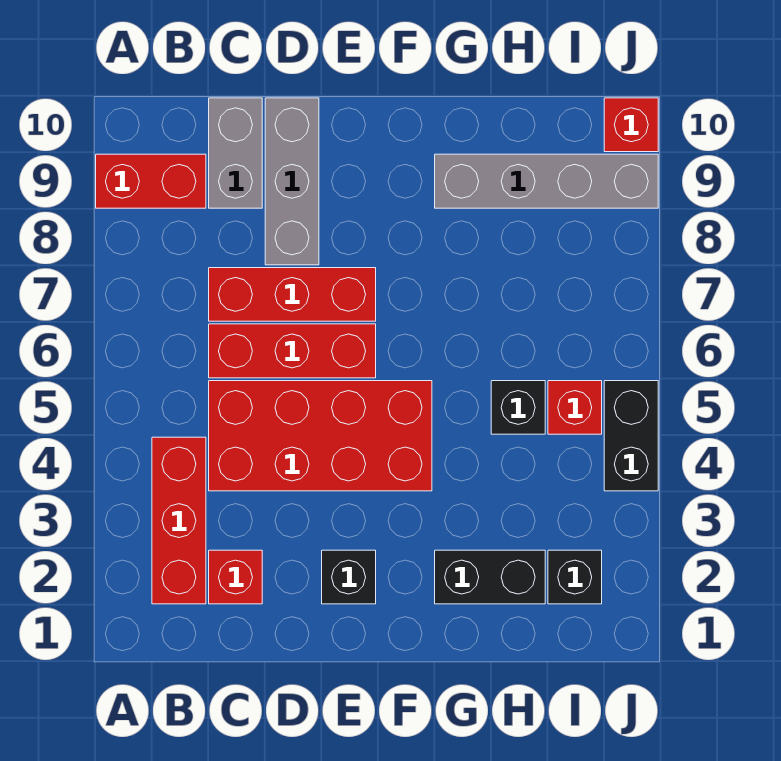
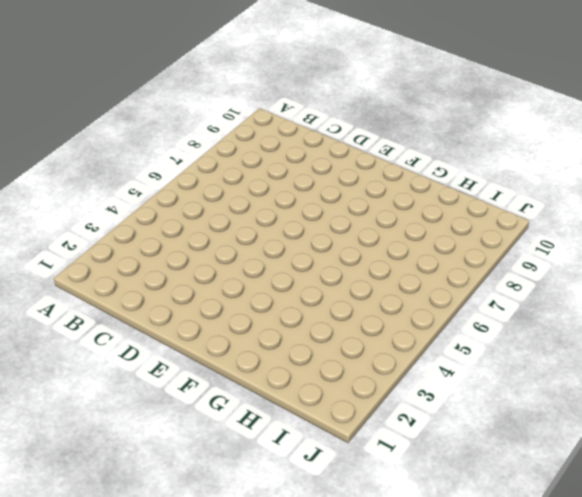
none -> red brick A9:B9 level 1
none -> red brick B2:B4 level 1
none -> red brick C2 level 1

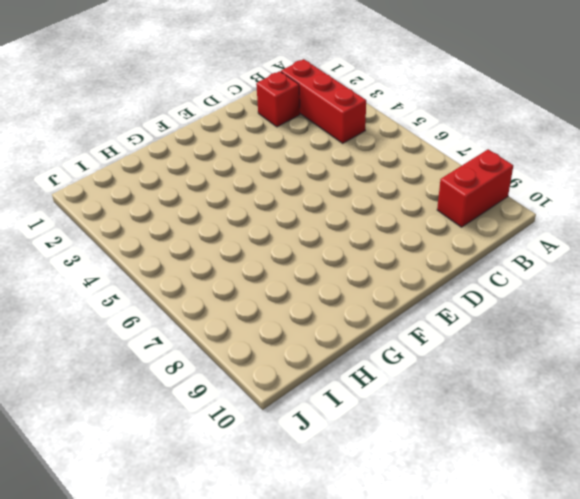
none -> red brick C4:F5 level 1
none -> red brick C6:E6 level 1
none -> red brick C7:E7 level 1

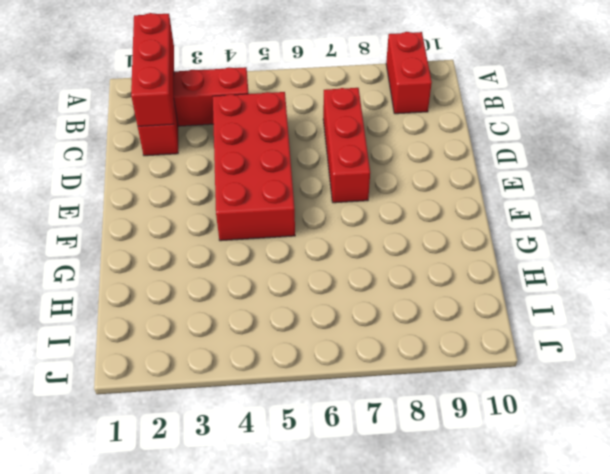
red brick A2:C2 level 2 -> red brick C6:E6 level 1
none -> grey brick C9:C10 level 1
none -> grey brick D8:D10 level 1
none -> black brick E2 level 1

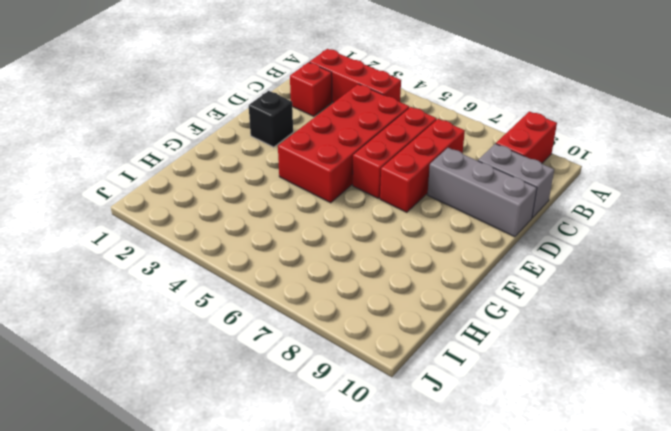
none -> black brick G2:H2 level 1
none -> grey brick G9:J9 level 1
none -> black brick H5 level 1

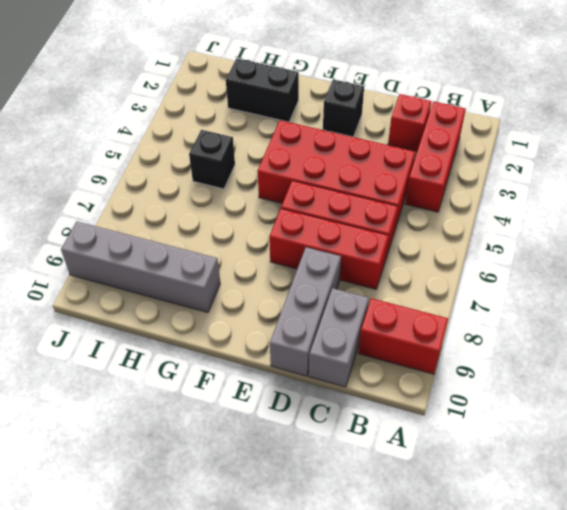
none -> black brick I2 level 1
none -> red brick I5 level 1
none -> black brick J4:J5 level 1

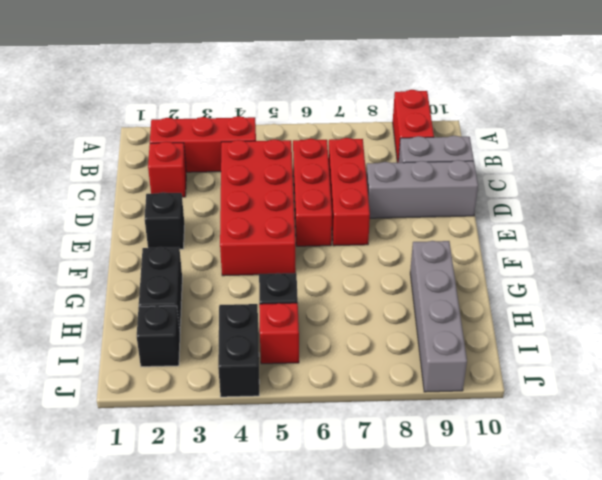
black brick I4:J4 level 1 -> black brick J4:J5 level 1
none -> red brick J10 level 1

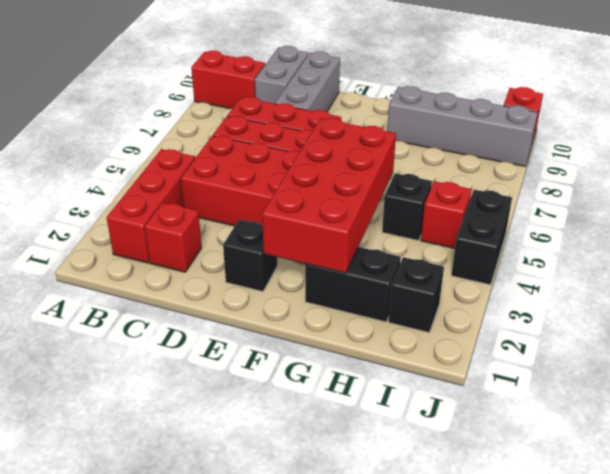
red brick F2:G5 level 2 -> none

